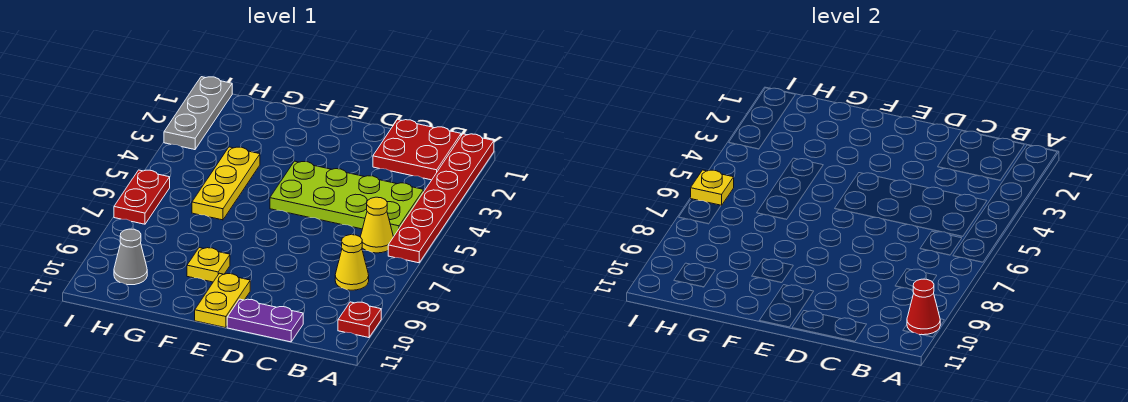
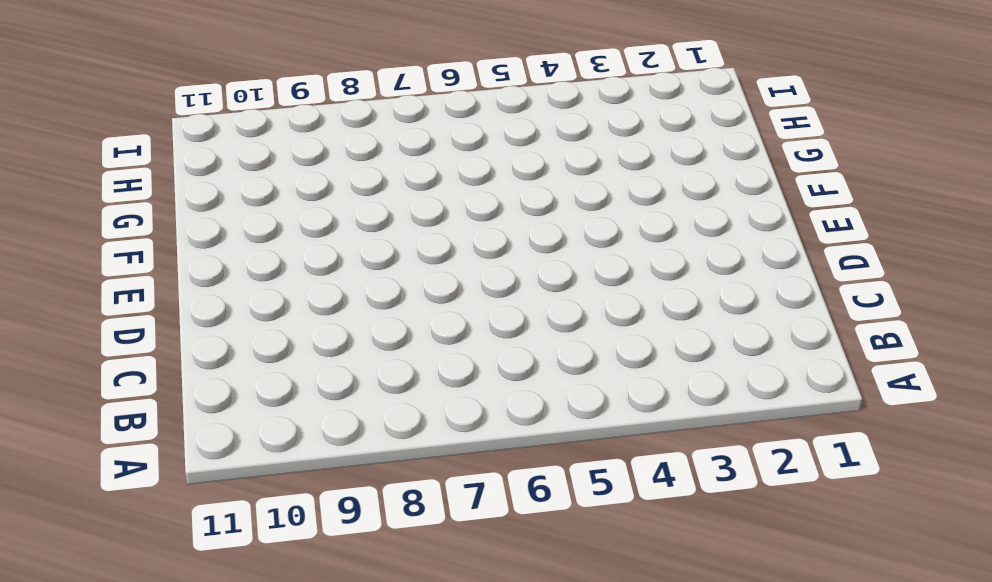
none -> red plate A1:A6 level 1
none -> red plate A10 level 1
none -> red plate B1:C2 level 1

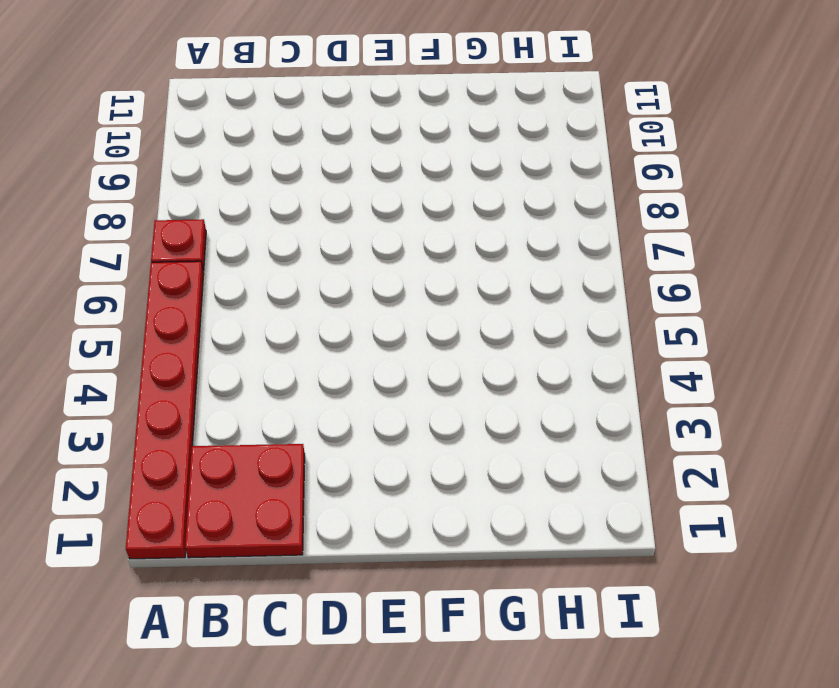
red plate A7 level 1 -> red plate A10 level 1
none -> lime plate B4:E5 level 1
none -> yellow cone B6 level 1
none -> yellow cone B8 level 1

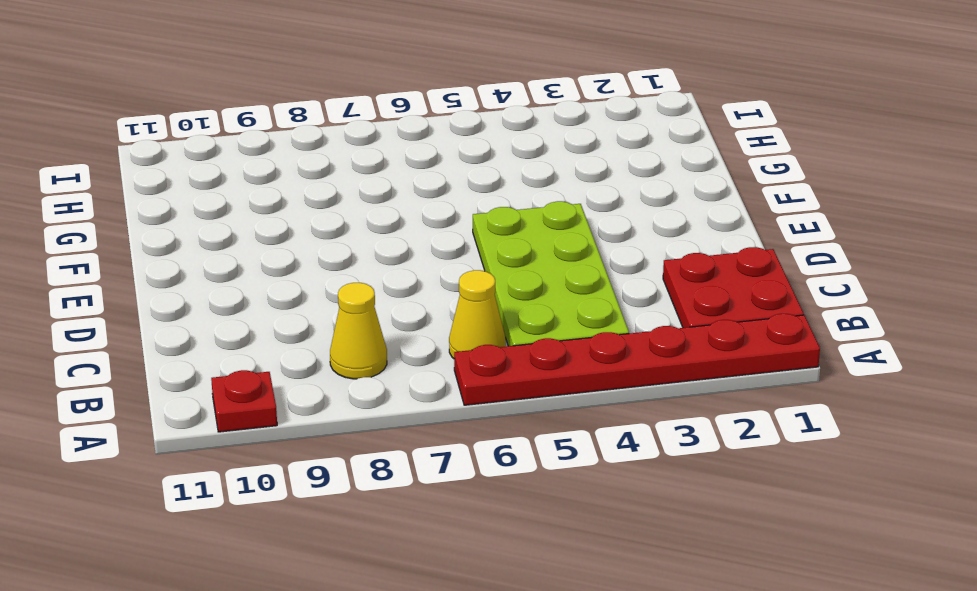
none -> purple plate C11:D11 level 1
none -> yellow plate E10:E11 level 1
none -> yellow plate F9 level 1

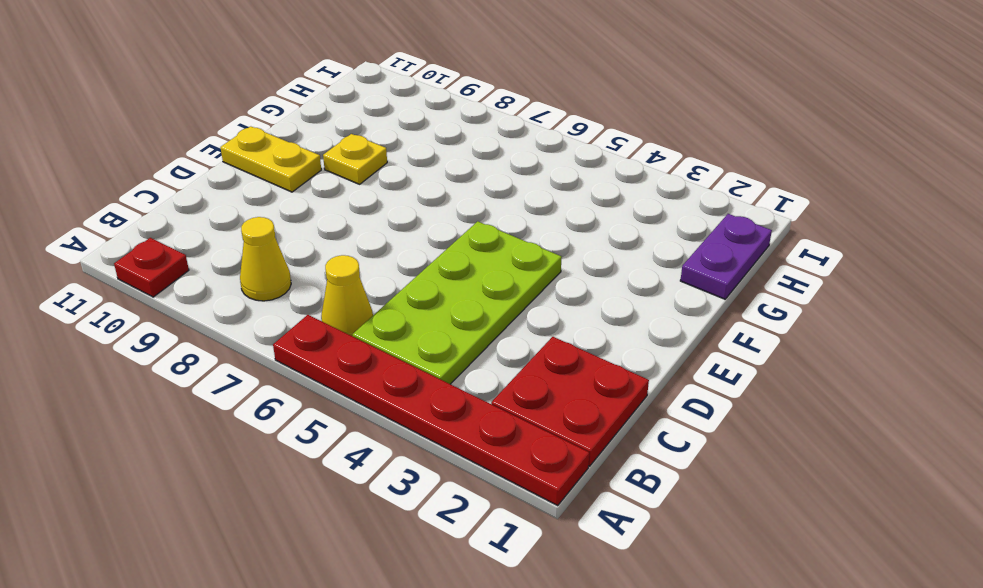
purple plate G1:H1 level 1 -> purple plate C11:D11 level 1
none -> yellow plate G4:G6 level 1
none -> grey cone H10 level 1
none -> grey plate I1:I3 level 1

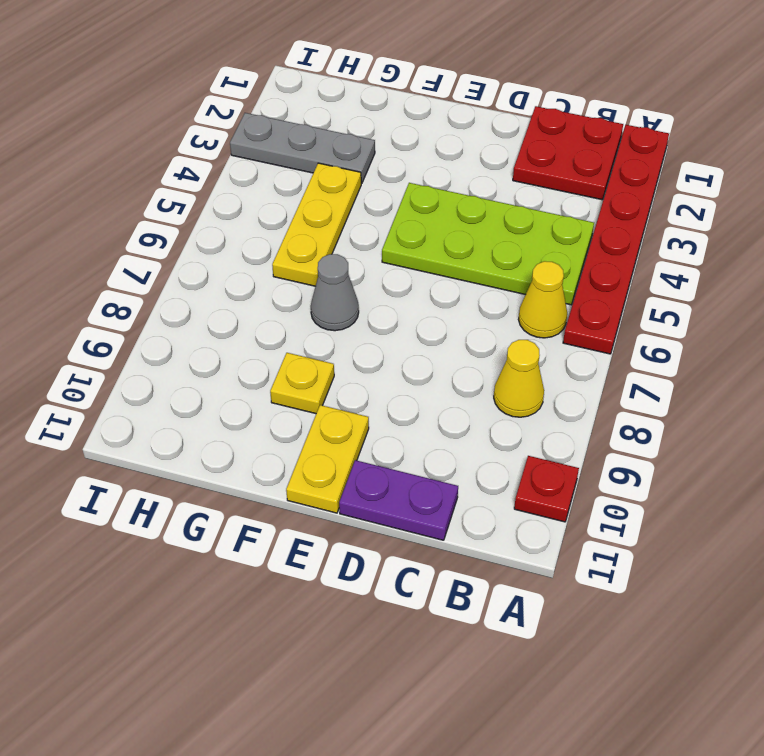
grey cone F7 level 1 -> grey cone H10 level 1
grey plate G3:I3 level 1 -> grey plate I1:I3 level 1
none -> red plate I6:I7 level 1
none -> red cone A10 level 2
none -> yellow plate I6 level 2

